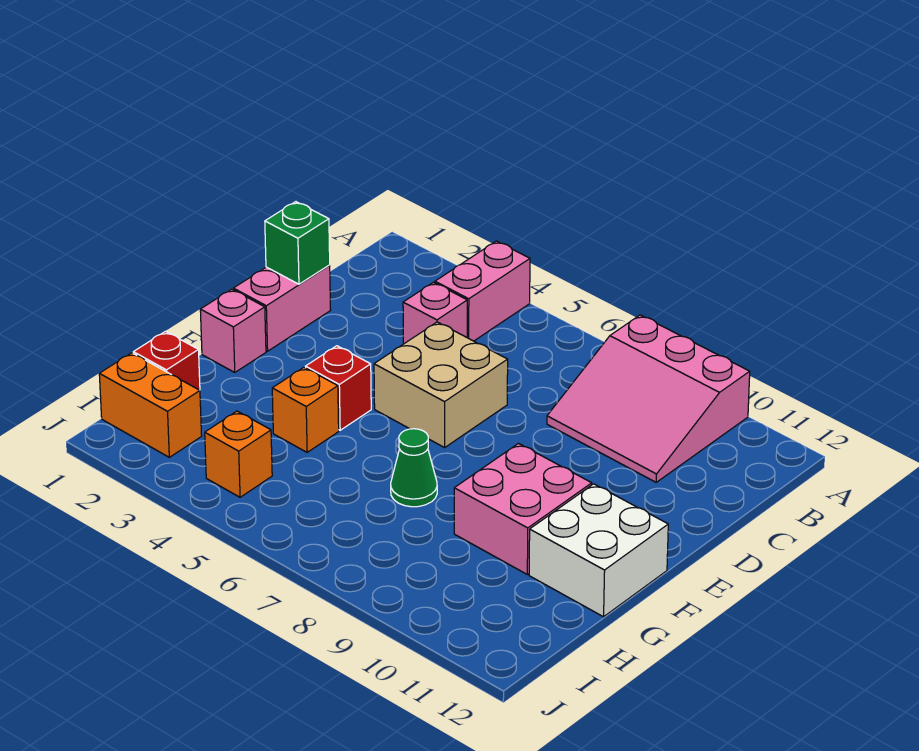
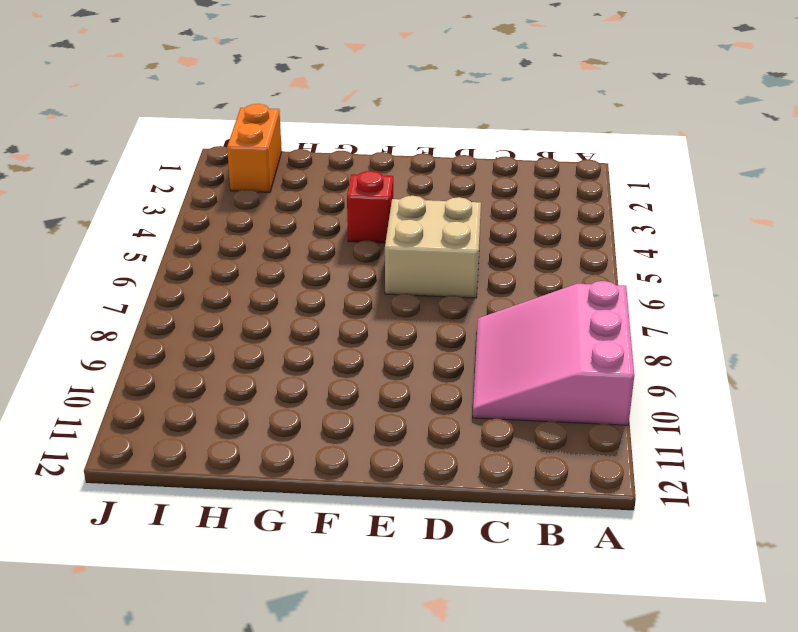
none -> pink brick A4:B4 level 1
none -> pink brick C4 level 1
none -> pink brick D1:E1 level 1

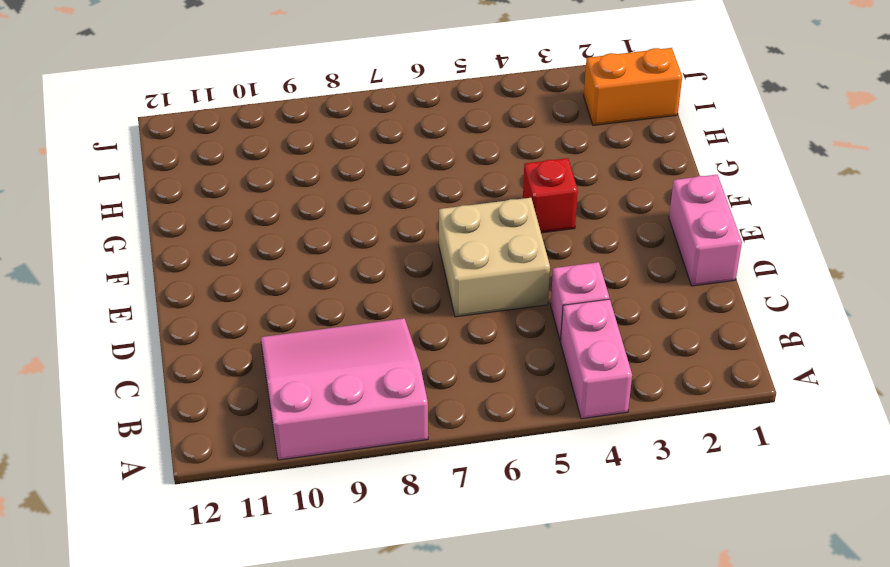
none -> pink brick F1 level 1
none -> pink brick F9:G10 level 1
none -> white brick F11:G12 level 1

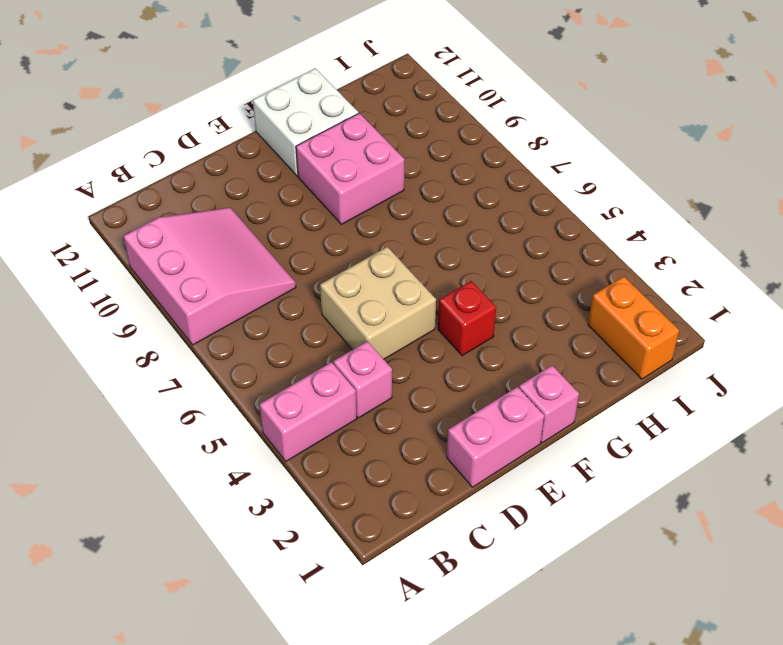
none -> orange brick G4 level 1
none -> green cone G7 level 1
none -> red brick H1 level 1

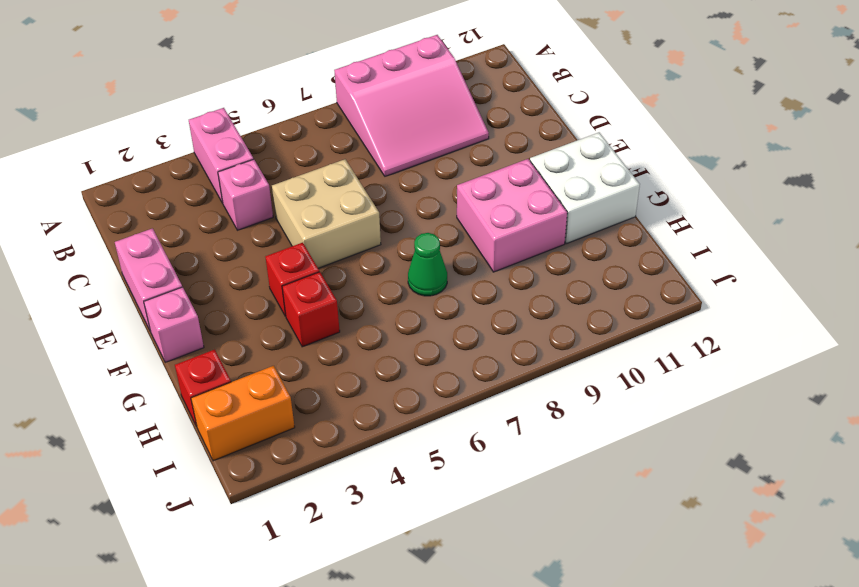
red brick G4 level 1 -> orange brick G4 level 1
none -> orange brick I4 level 1
none -> green brick D1 level 2

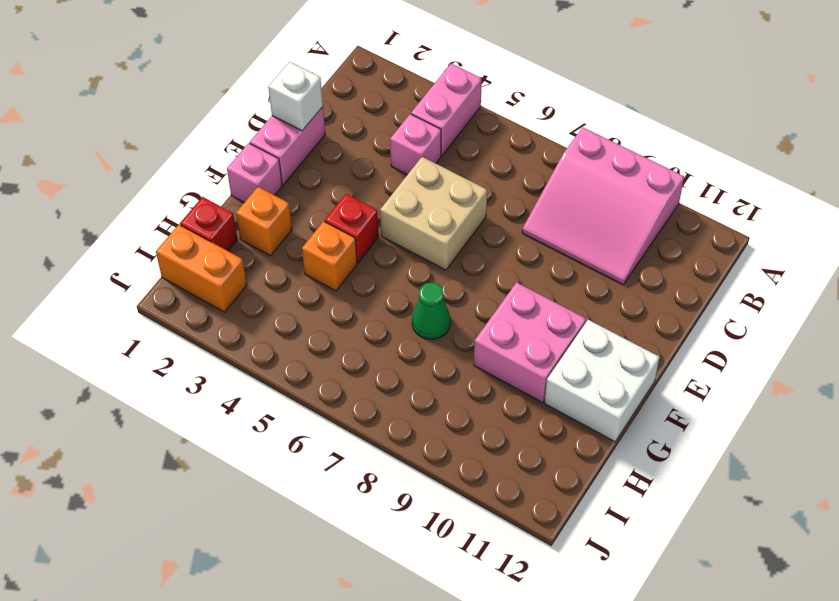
white brick D1 level 2 -> green brick D1 level 2
orange brick G2 level 1 -> orange brick I4 level 1

